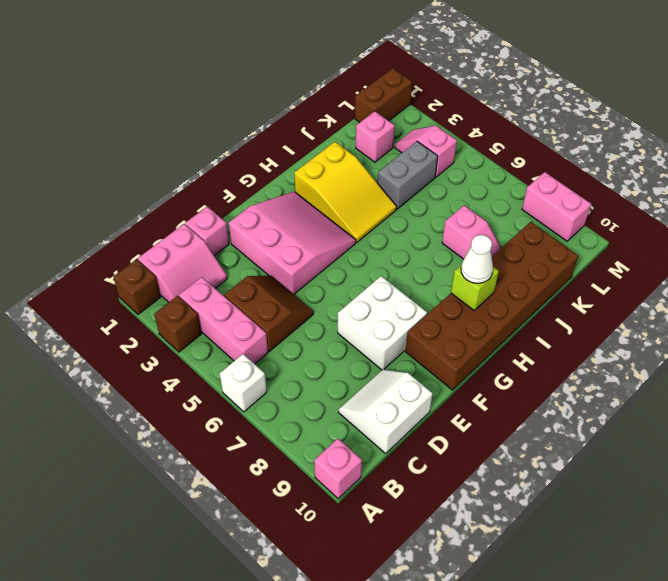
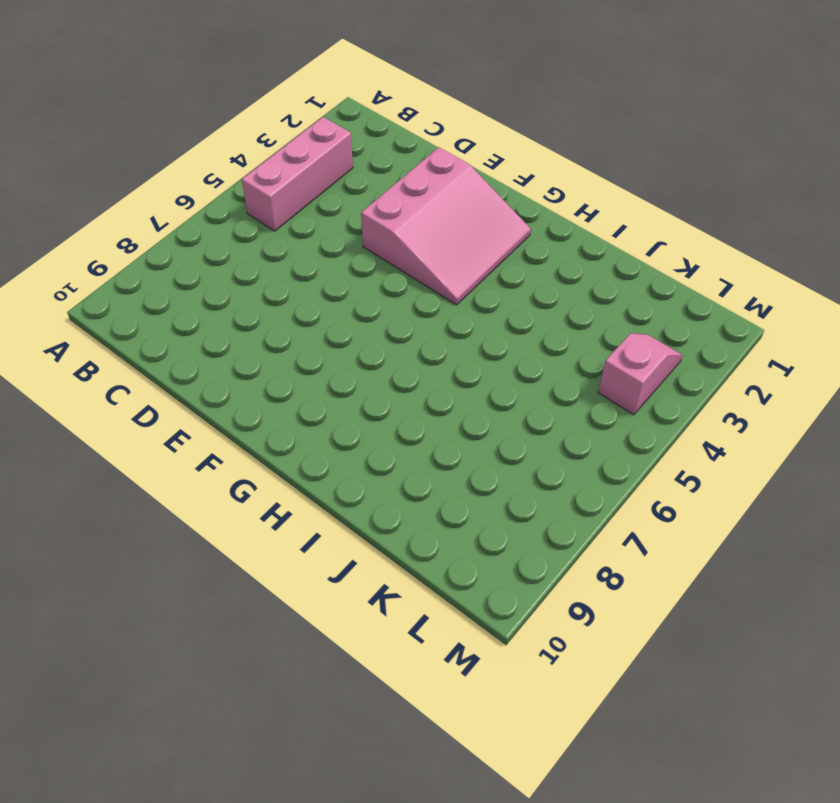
none -> brown brick A1 level 1
none -> brown brick A3 level 1
none -> white brick A6 level 1

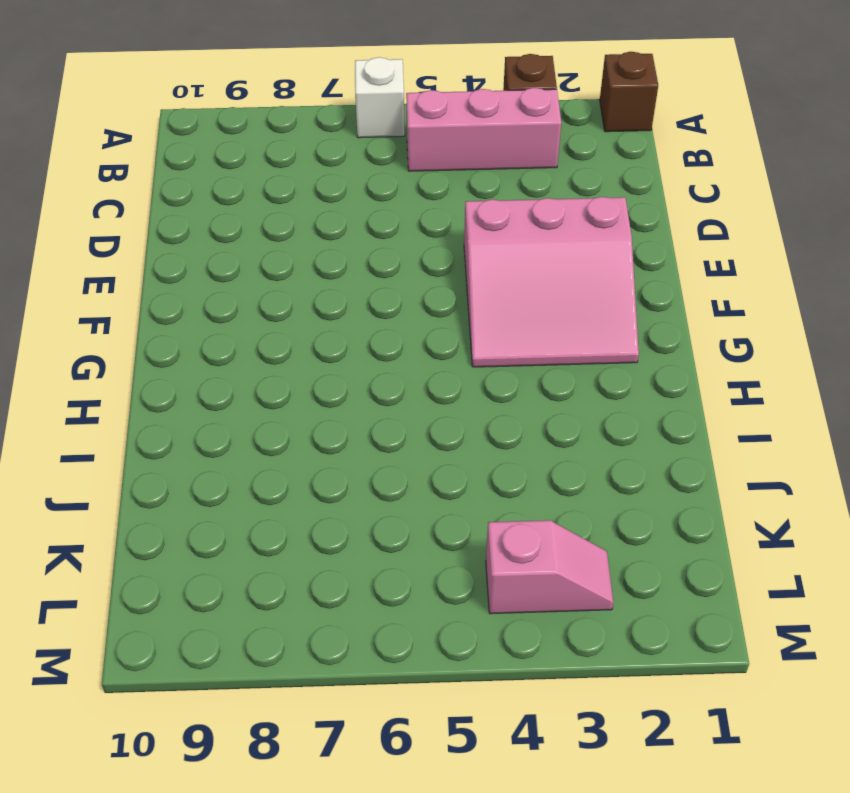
none -> pink brick A10 level 1
none -> pink slope B1:C2 level 1 top 1
none -> brown slope C4:D5 level 1 top C

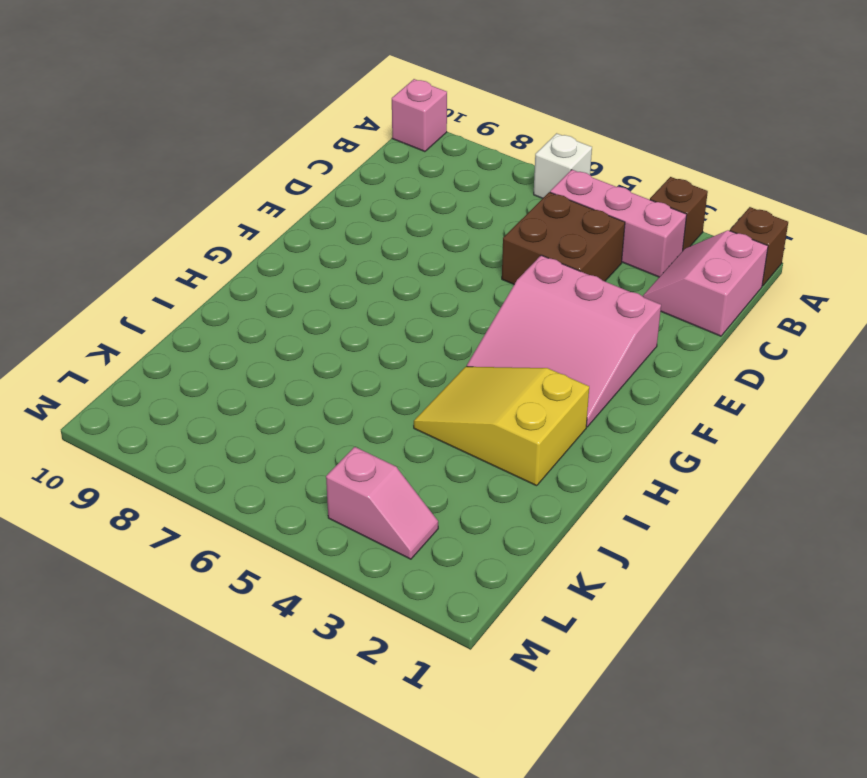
brown brick C4:D5 level 1 -> brown slope C4:D5 level 1 top C
none -> white slope C9:D10 level 1 top 10
none -> pink brick D1 level 1
none -> white brick E7:F8 level 1

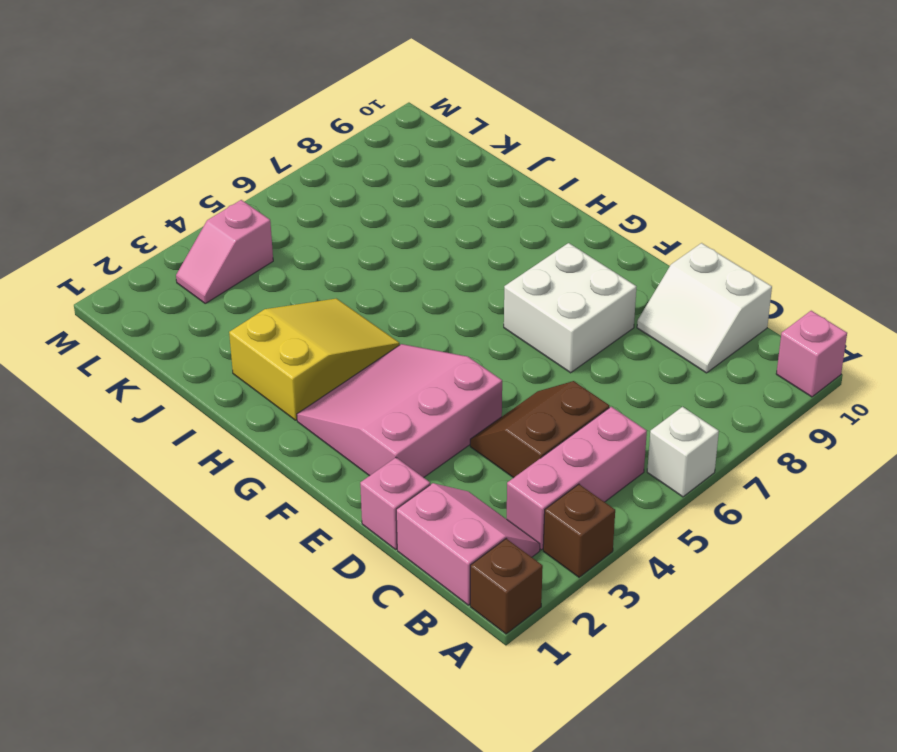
none -> brown brick F9:K10 level 1
none -> grey brick J4:K4 level 1
none -> pink slope J7:J8 level 1 top 7

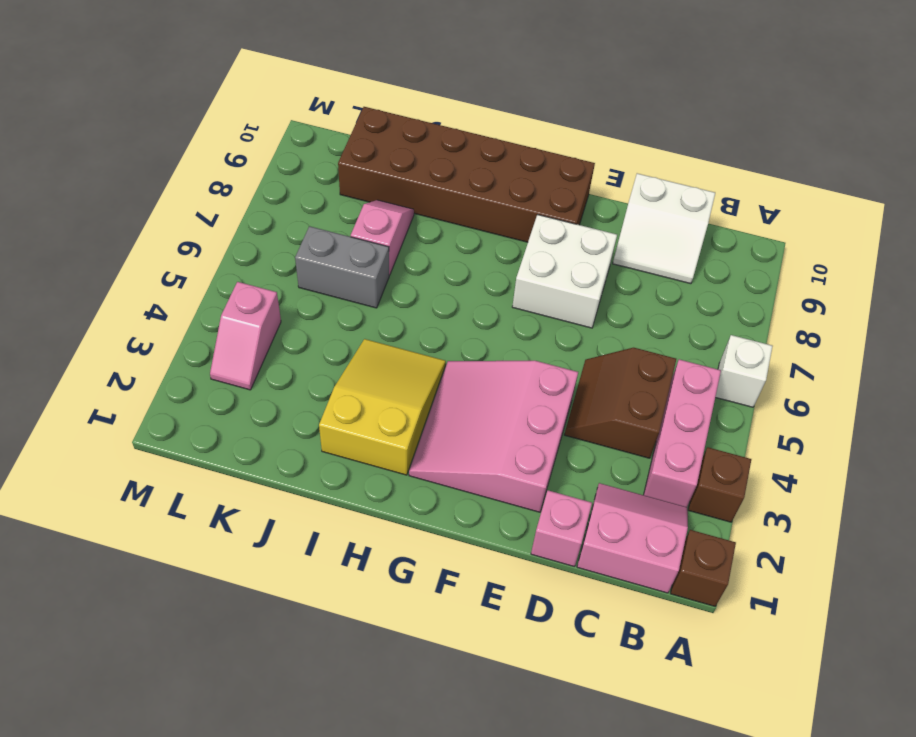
grey brick J6:K6 level 1 -> grey brick J4:K4 level 1
none -> pink brick A10 level 1
none -> pink brick K2 level 1
none -> brown brick L1:M1 level 1

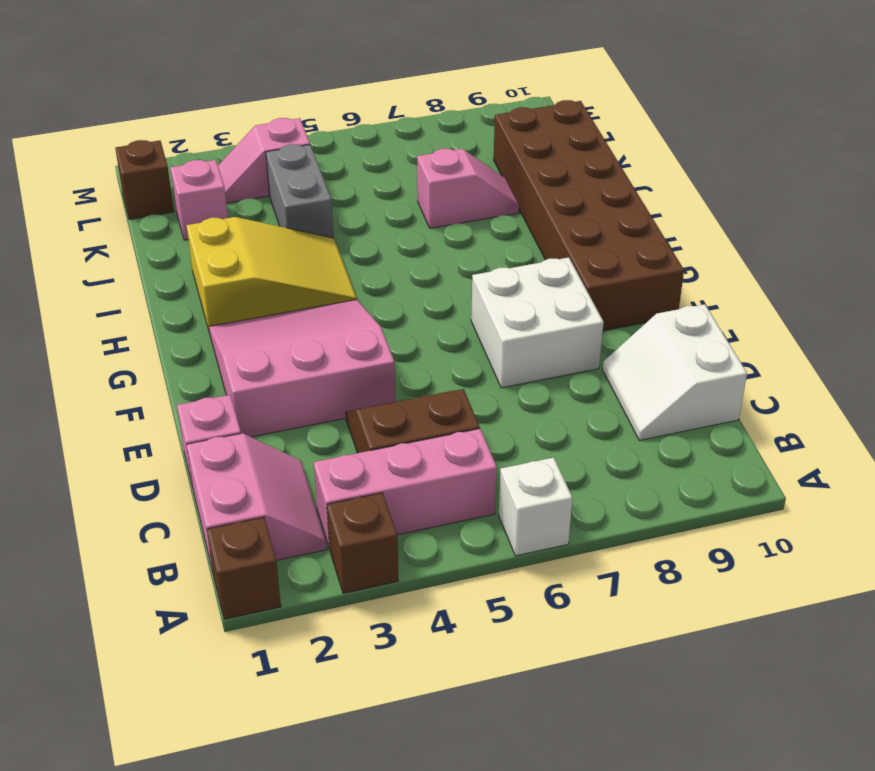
brown brick L1 level 1 -> brown brick L1:M1 level 1
none -> pink brick A10 level 1
none -> pink brick M8:M9 level 1
none -> lime brick H9 level 2

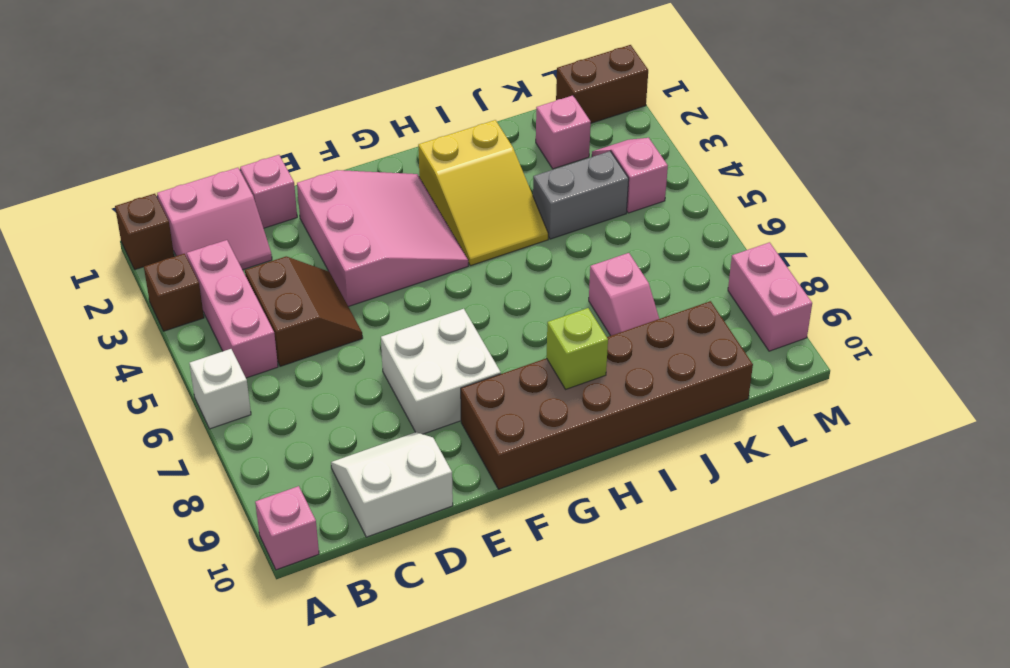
none -> white cone H9 level 3

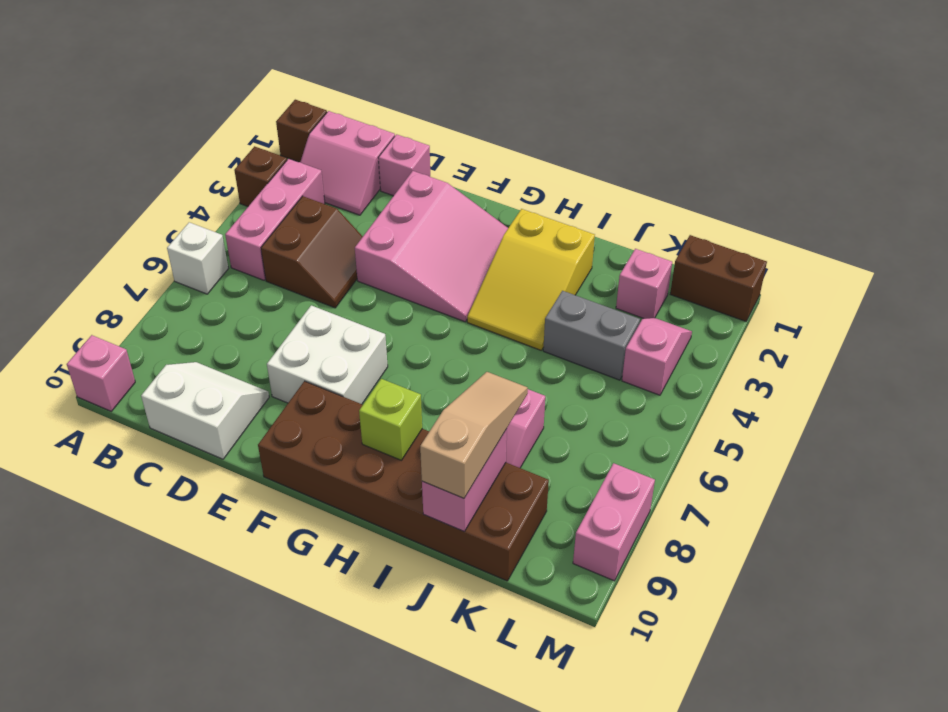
tan slope J8:J10 level 3 top 10 -> none
pink brick J9:J10 level 2 -> none
none -> white cone H9 level 3

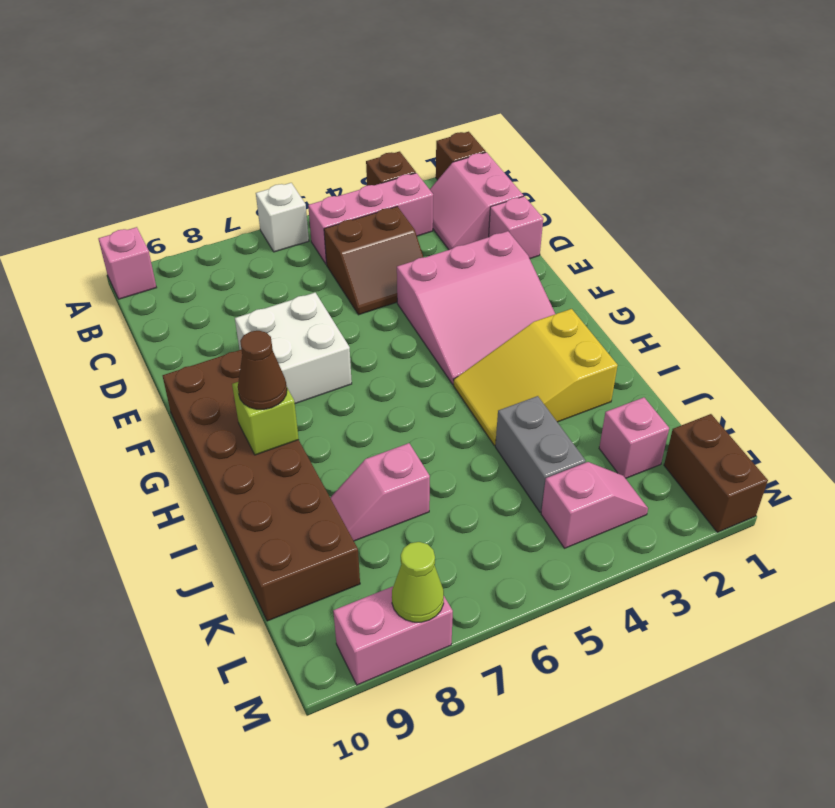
brown cone H9 level 3 -> white cone H9 level 3
lime cone M8 level 2 -> none
none -> white slope C9:D10 level 1 top 10

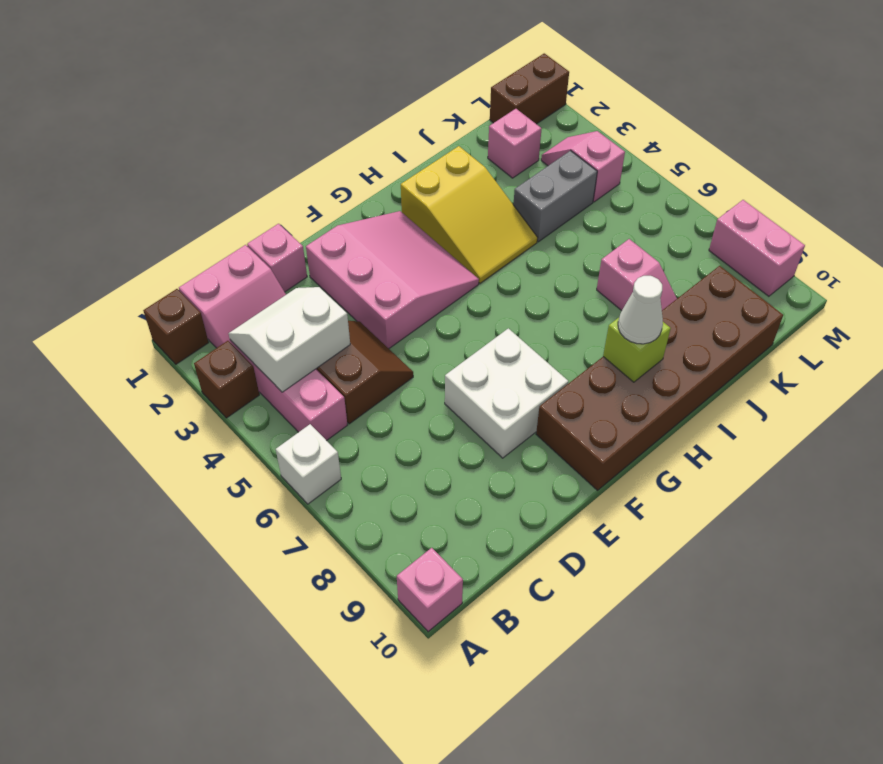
white slope B3:C4 level 2 top 4 -> white slope C9:D10 level 1 top 10

